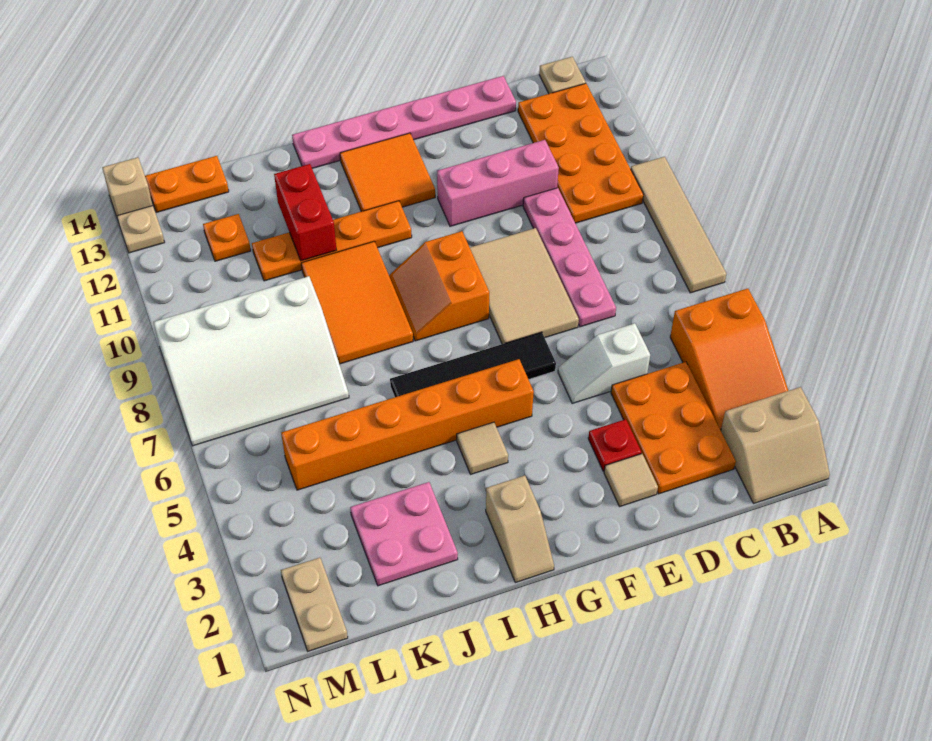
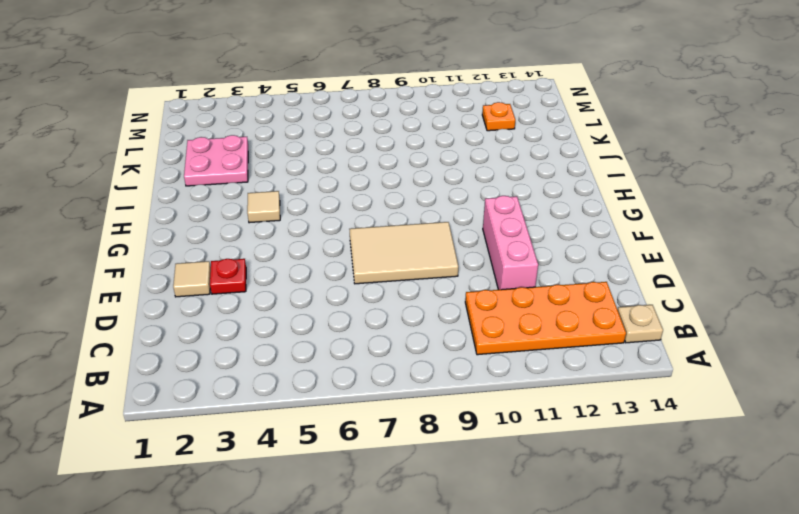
none -> tan slope A1:B2 level 1 top 2
none -> orange slope A3:B5 level 1 top 5
none -> tan tile A7:A10 level 1

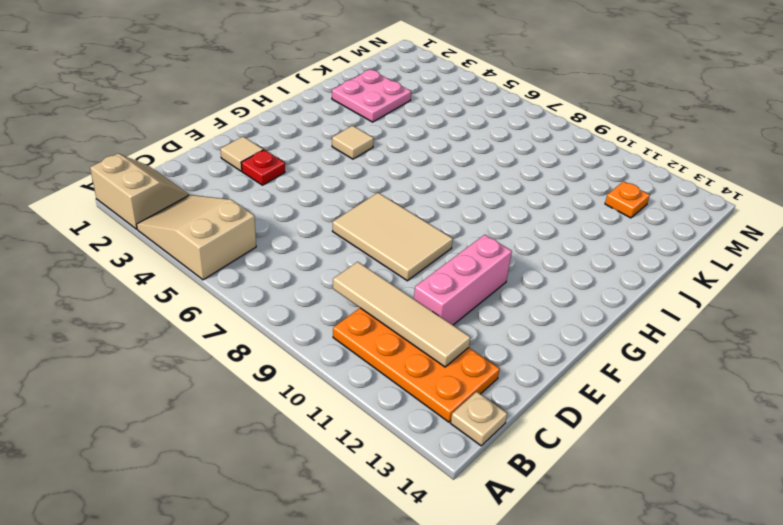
tan slope A1:B2 level 1 top A -> tan slope A1:B2 level 1 top 2
tan slope A3:B5 level 1 top 5 -> orange slope A3:B5 level 1 top 5
tan tile C9:C12 level 2 -> tan tile A7:A10 level 1
none -> orange plate C2:D4 level 1
none -> white slope D5:E5 level 1 top D
none -> pink plate D7:D10 level 1

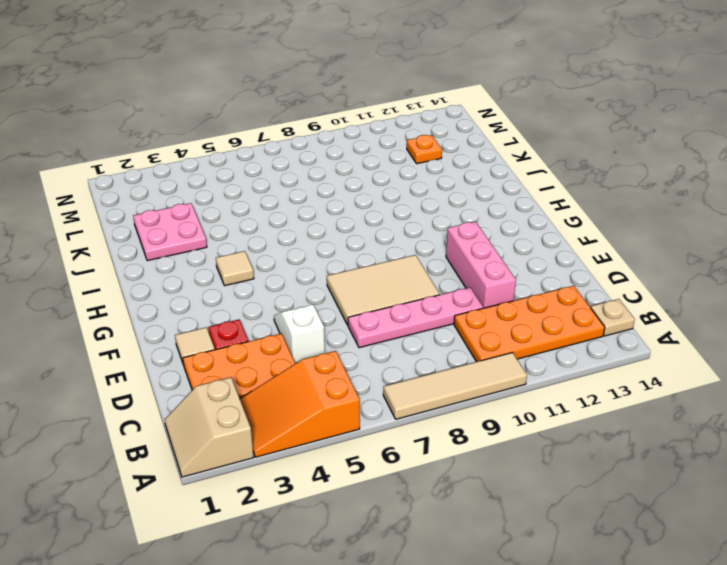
none -> pink plate D14:I14 level 1
none -> black tile F6:I6 level 1
none -> orange brick G5:L5 level 1

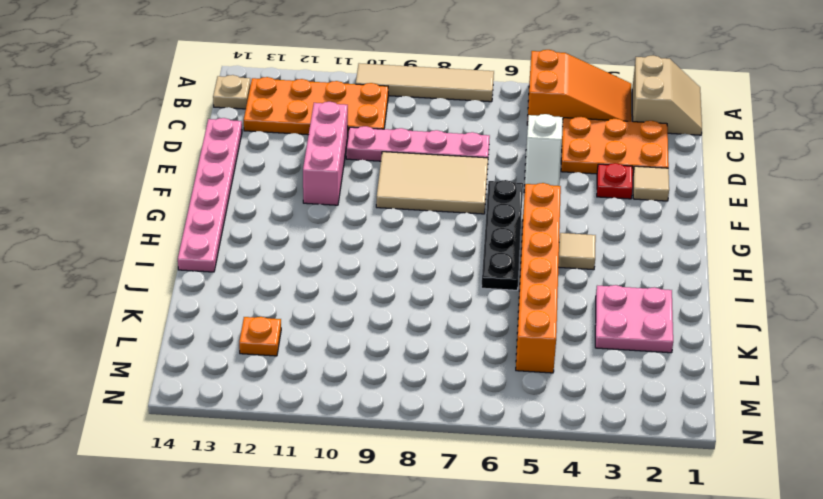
black plate F6:I6 level 1 -> black tile F6:I6 level 1
none -> orange slope G8:H9 level 1 top G
none -> orange tile G12:H13 level 1
none -> tan slope H1:H2 level 1 top 2

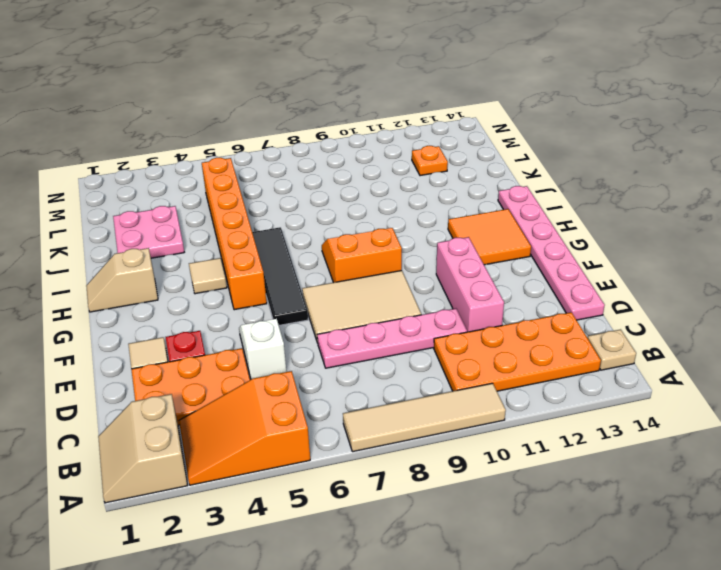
none -> orange plate H11:K11 level 1
none -> orange tile I8:J10 level 1
none -> white slope K7:N9 level 1 top 9

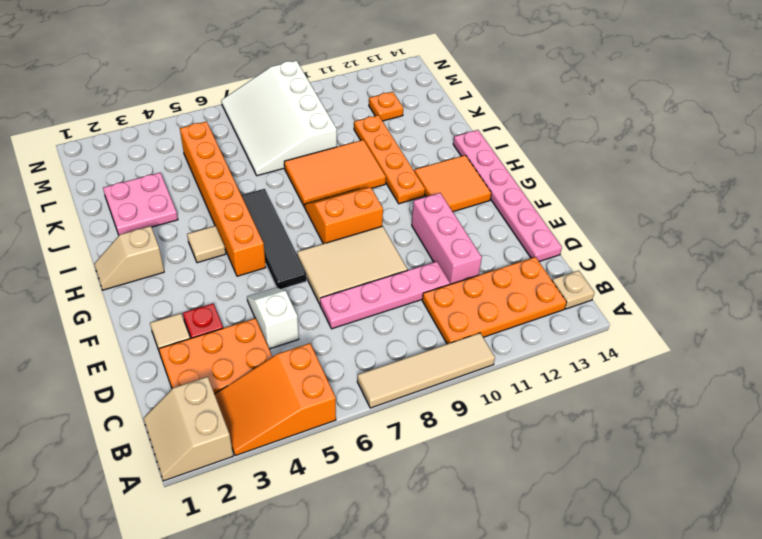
none -> orange plate L14:M14 level 1
none -> tan plate M1:M2 level 1
none -> tan plate N13 level 1

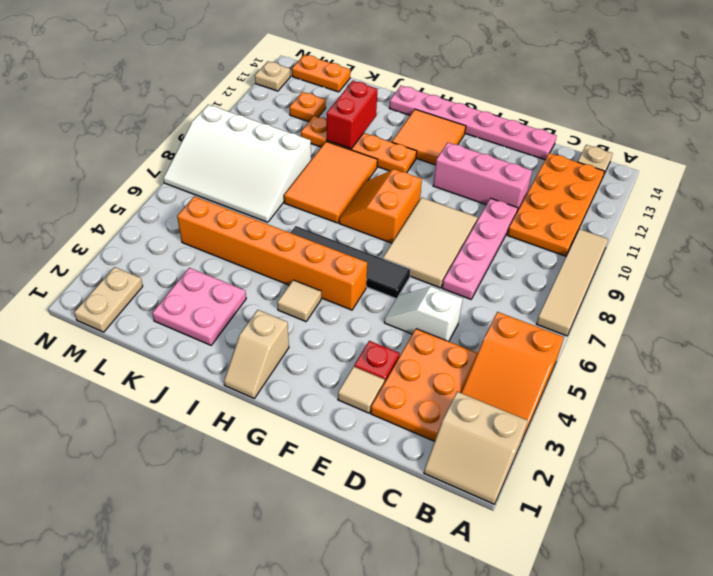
none -> tan brick N14 level 1

